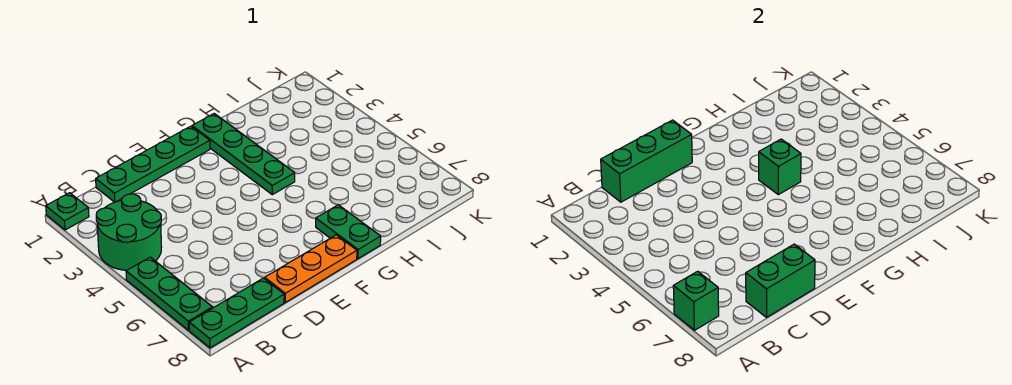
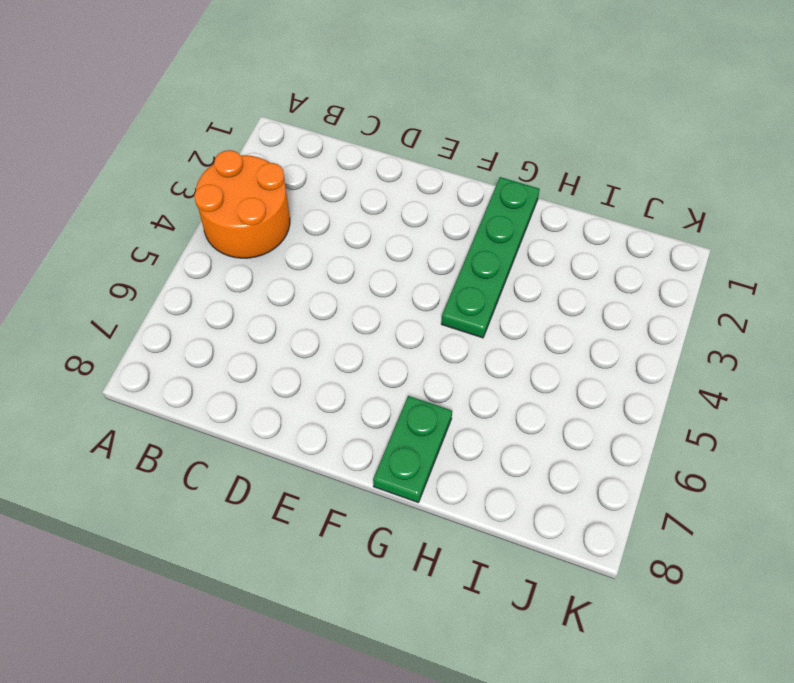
orange round brick A3:B4 level 1 -> green round brick A3:B4 level 1
none -> green plate A1 level 1
none -> green plate A5:A7 level 1
none -> green plate A8:C8 level 1

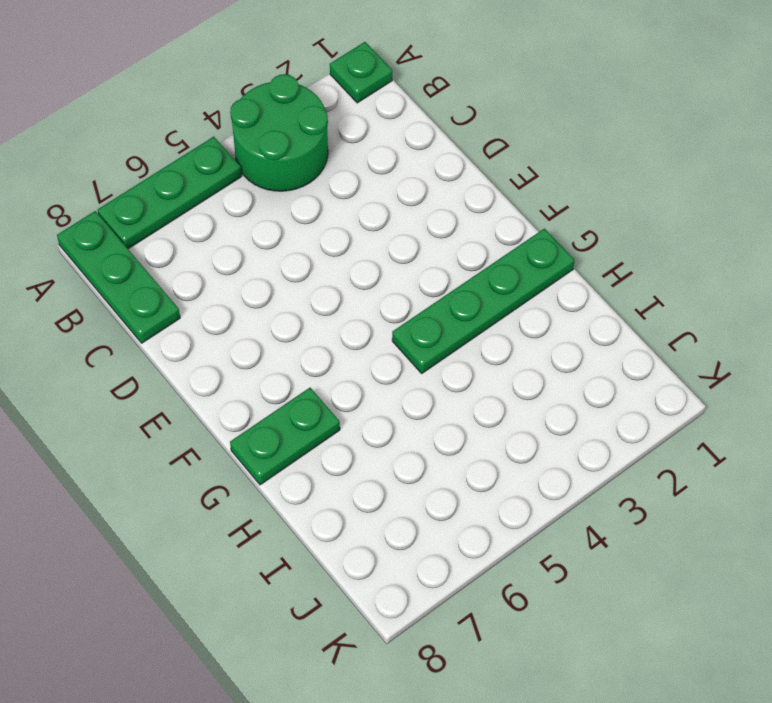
none -> green plate C1:F1 level 1
none -> orange plate D8:F8 level 1
none -> green brick A7 level 2

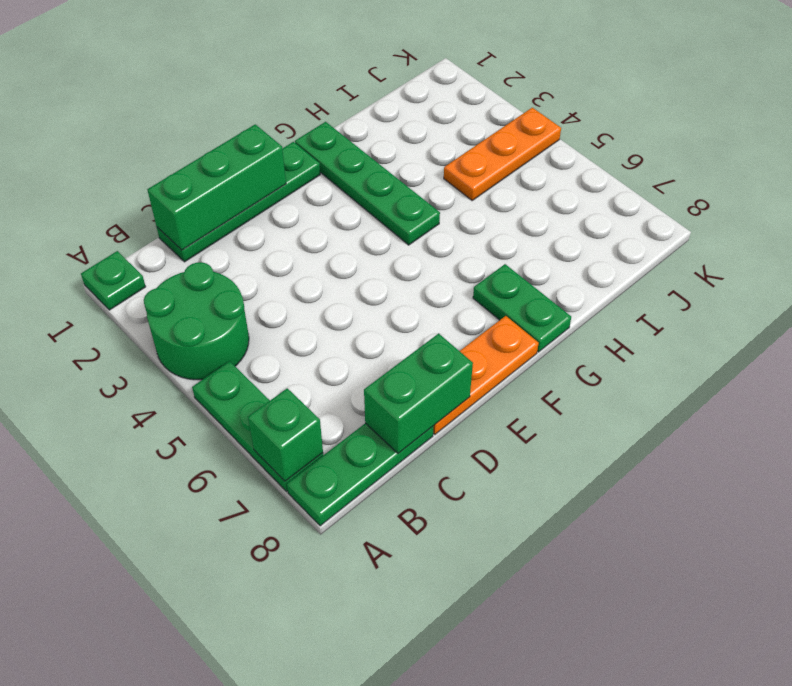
orange plate I4:K4 level 1 -> none
none -> green brick G4 level 2

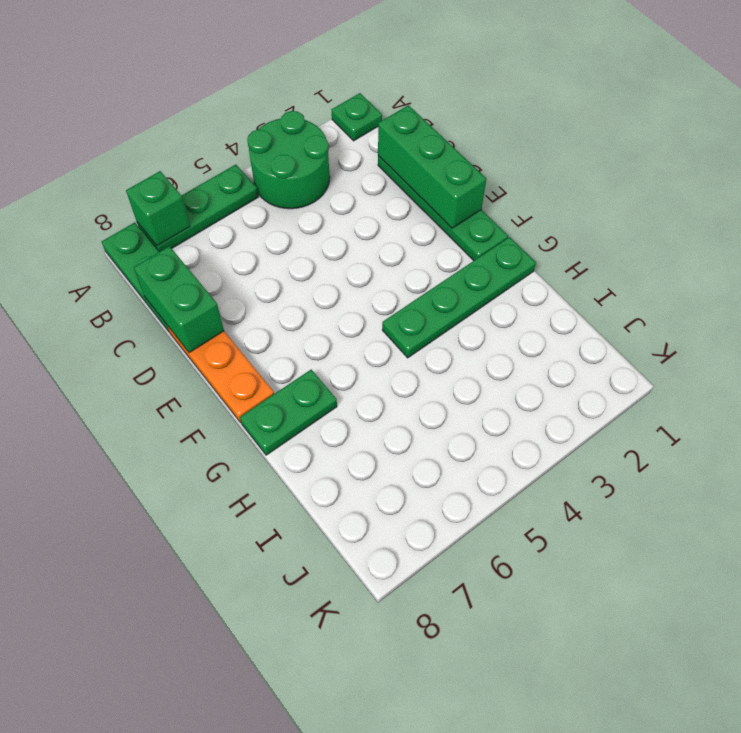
none -> green brick G4 level 2

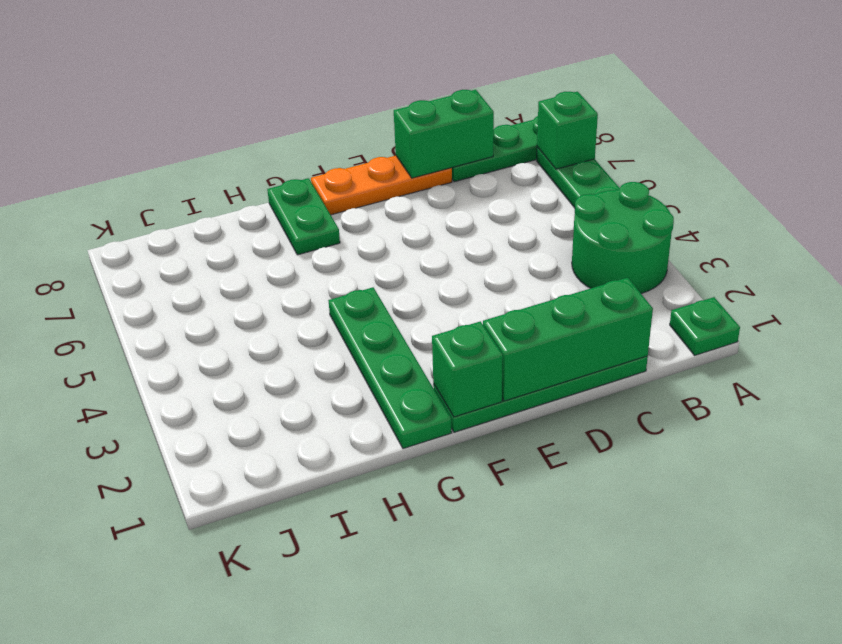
green brick F1 level 2 -> green brick G4 level 2

